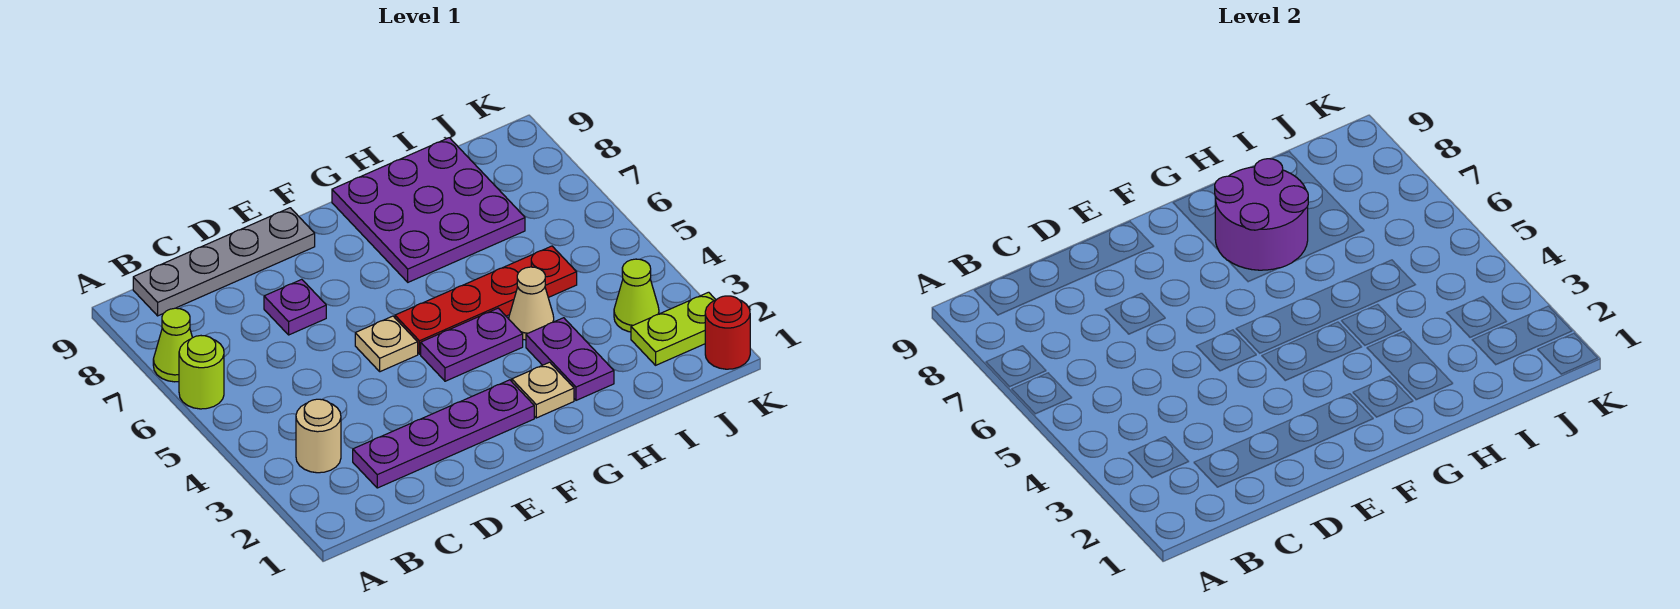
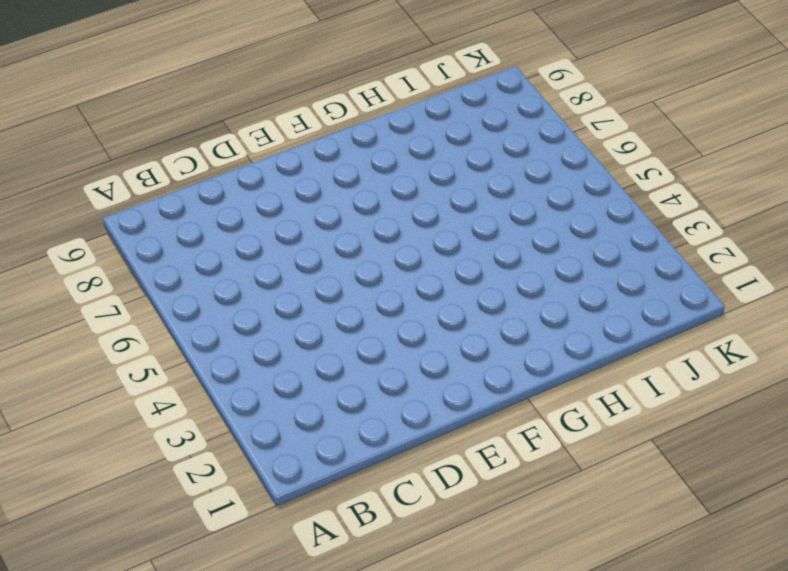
none -> lime round brick A6 level 1
none -> lime cone A7 level 1
none -> tan round brick B3 level 1

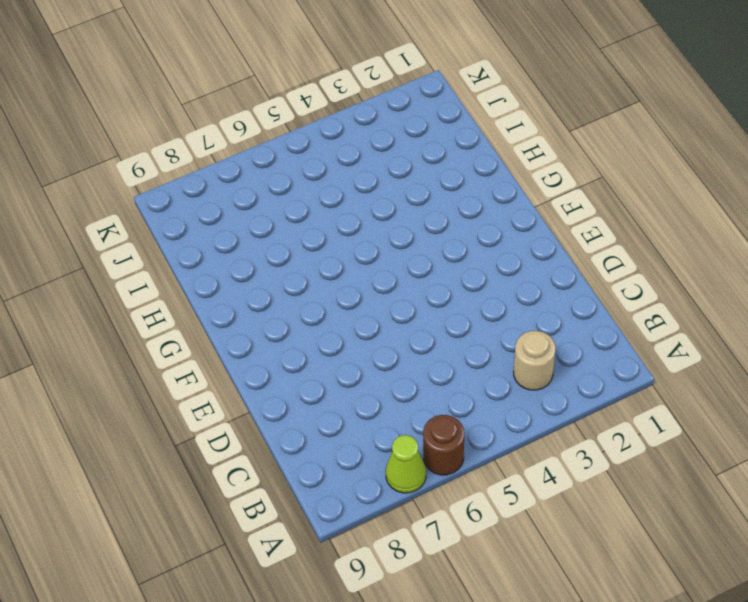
brown round brick A6 level 1 -> lime round brick A6 level 1
none -> grey plate B9:E9 level 1
none -> purple plate C2:F2 level 1
none -> purple plate D7 level 1

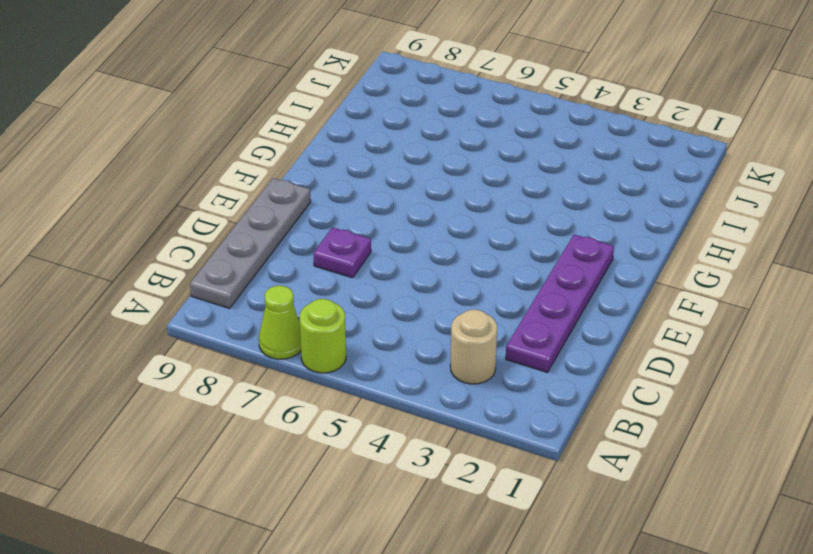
none -> tan plate E5 level 1
none -> purple plate F4:G4 level 1
none -> red plate F5:I5 level 1

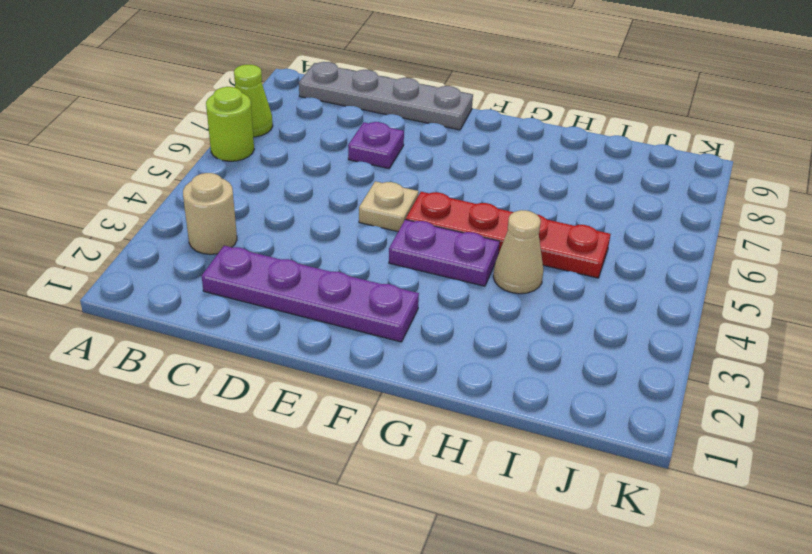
none -> tan plate G2 level 1
none -> purple plate G7:I9 level 1
none -> purple plate H2:H3 level 1

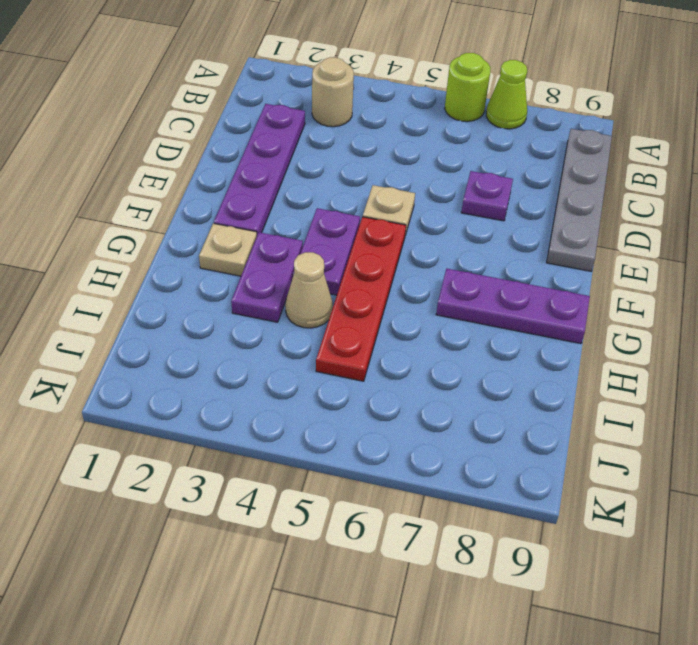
purple plate G3:H3 level 1 -> purple plate H2:H3 level 1
purple plate G7:G9 level 1 -> purple plate G7:I9 level 1
none -> lime plate J2:K2 level 1
none -> lime cone J3 level 1
none -> red round brick K1 level 1

